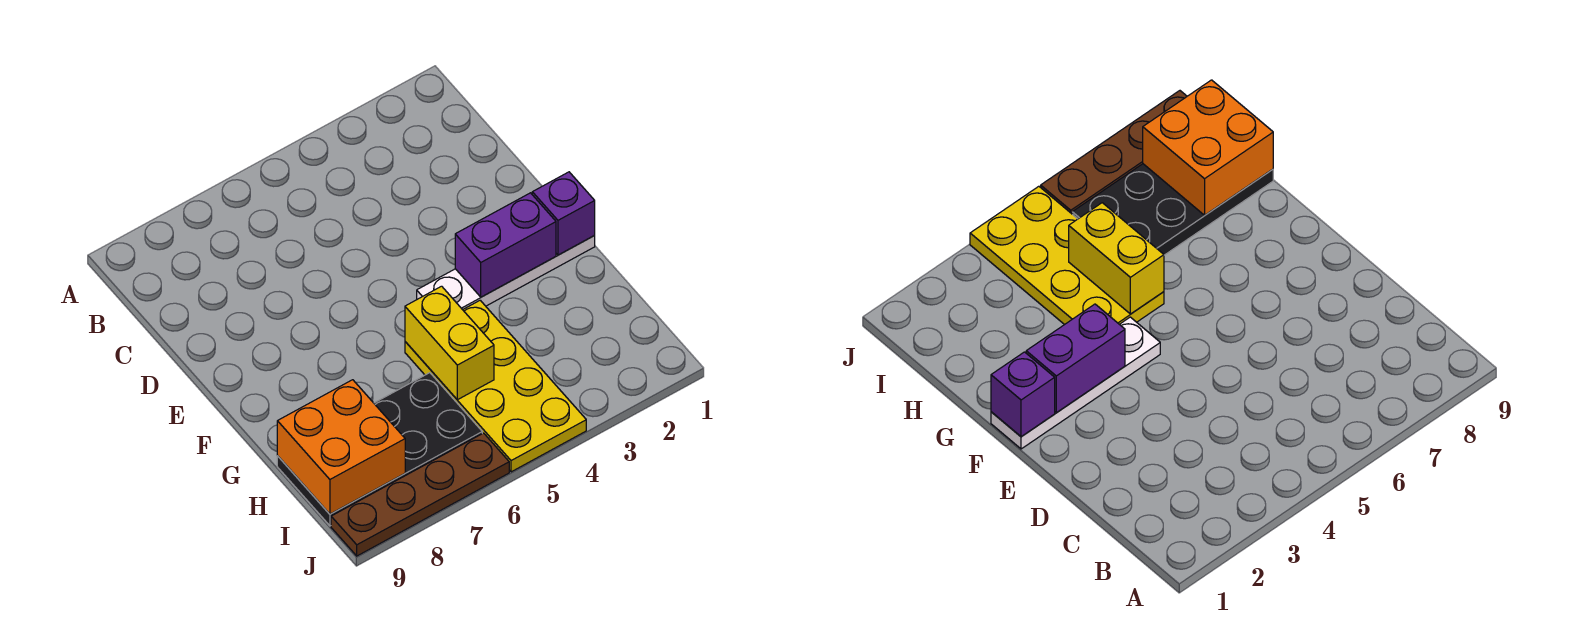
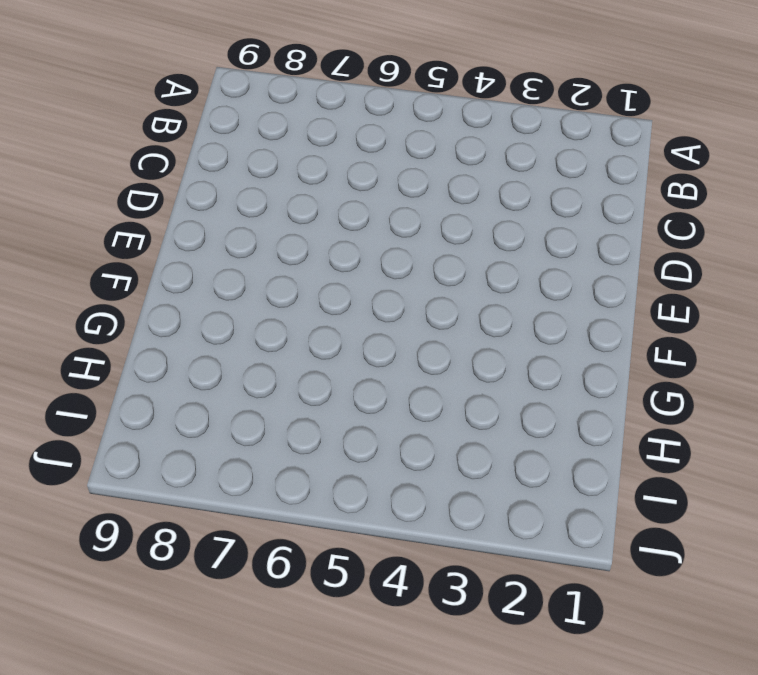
none -> white plate F1:F4 level 1
none -> yellow plate G4:J5 level 1

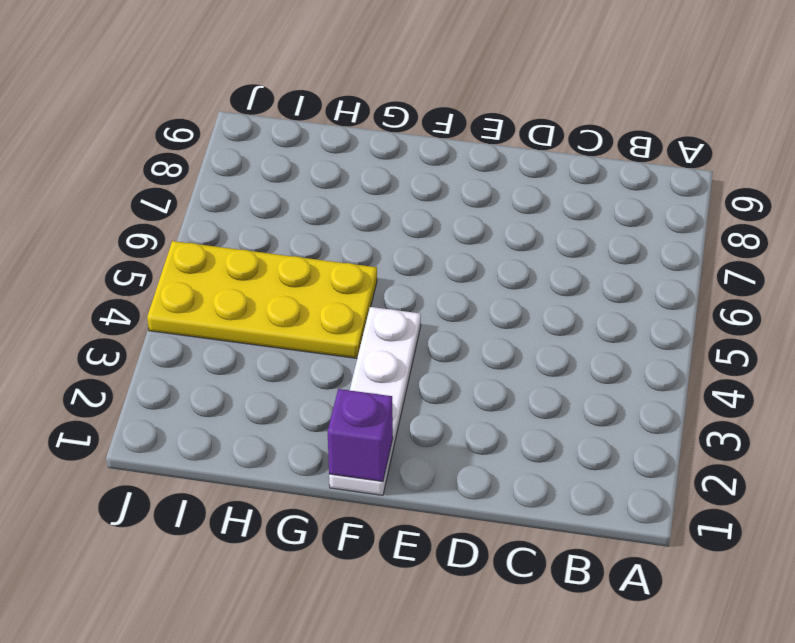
none -> black plate H6:I9 level 1
none -> brown plate J6:J9 level 1

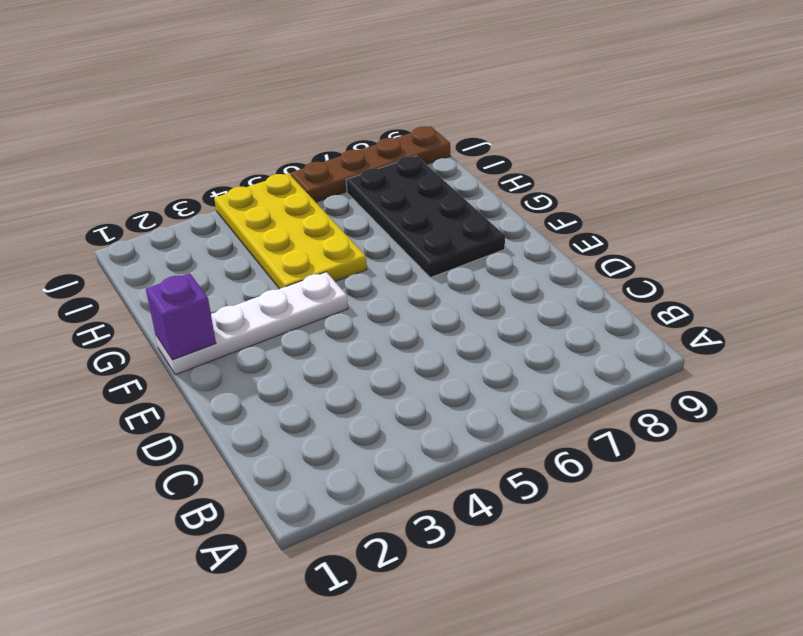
black plate F7:I8 level 1 -> black plate H6:I9 level 1
none -> purple brick F2:F3 level 2
none -> yellow brick G5:H5 level 2

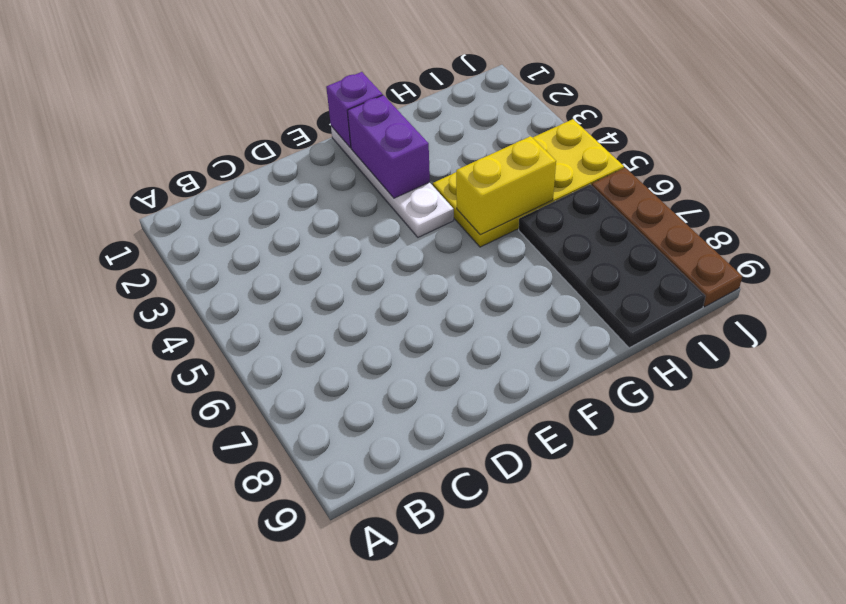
none -> orange brick H8:I9 level 2

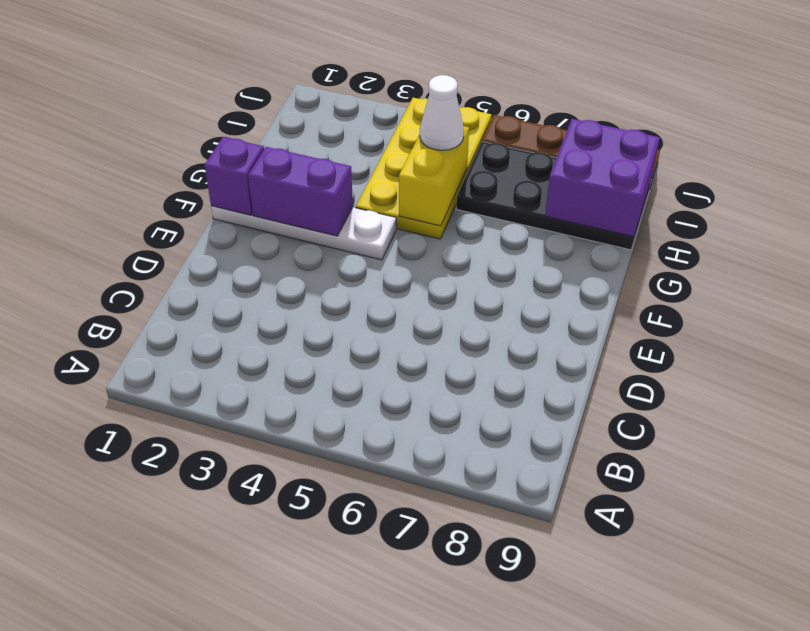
white cone H5 level 3 -> none
purple brick H8:I9 level 2 -> orange brick H8:I9 level 2

